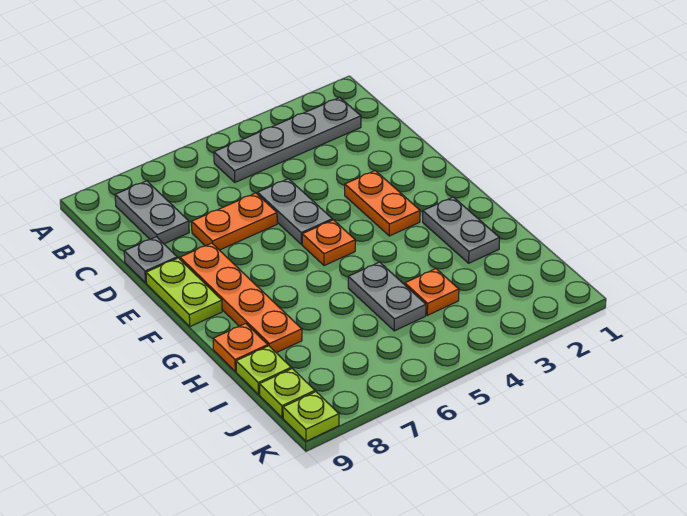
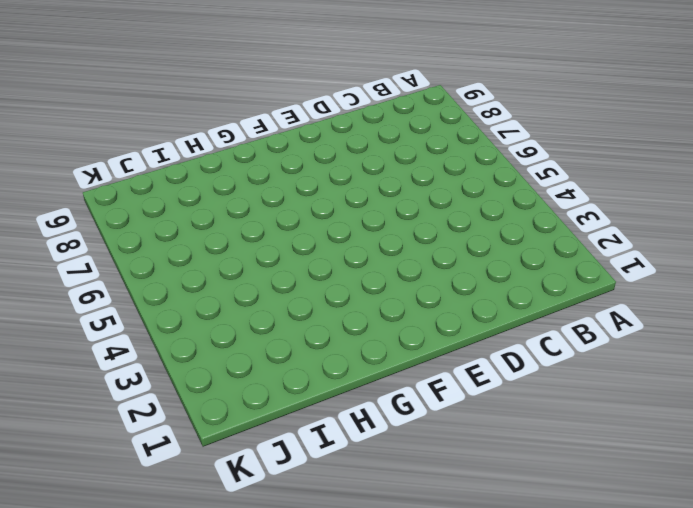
none -> grey plate B2:B5 level 1
none -> grey plate B8:C8 level 1
none -> grey plate D5:E5 level 1

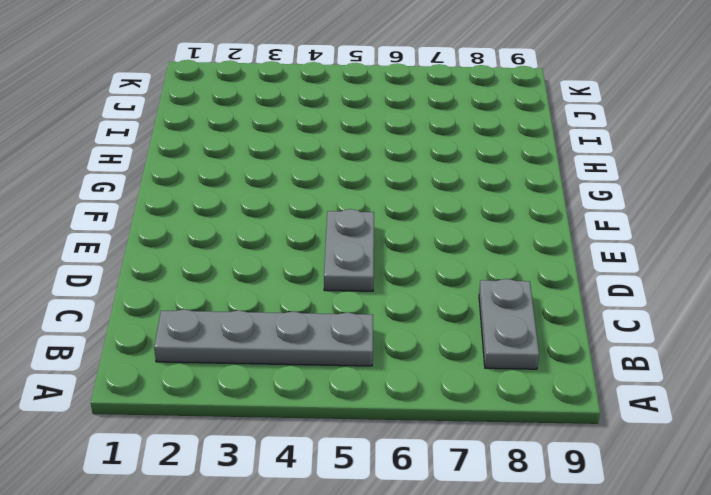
none -> orange plate D6:D7 level 1
none -> grey plate D9 level 1
none -> orange plate E3:F3 level 1

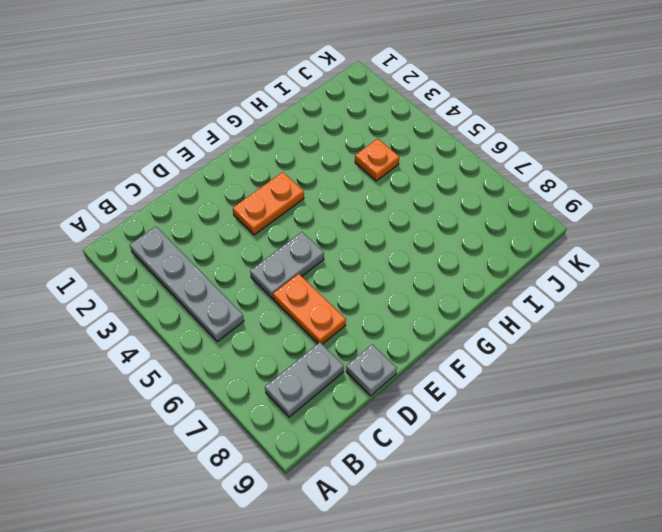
none -> orange plate E8:H8 level 1
none -> lime plate E9:F9 level 1
none -> orange plate F5 level 1

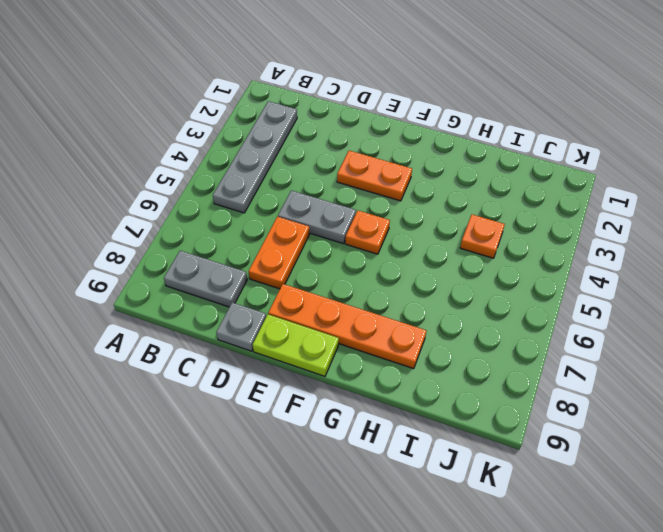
none -> grey plate G2:H2 level 1
none -> grey plate H5:I5 level 1
none -> orange plate H9 level 1

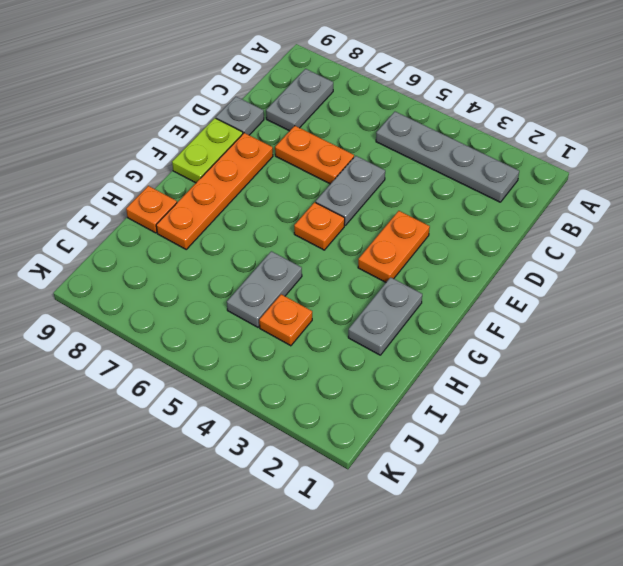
none -> lime plate I9 level 1
none -> lime plate J9 level 1
none -> lime plate K9 level 1

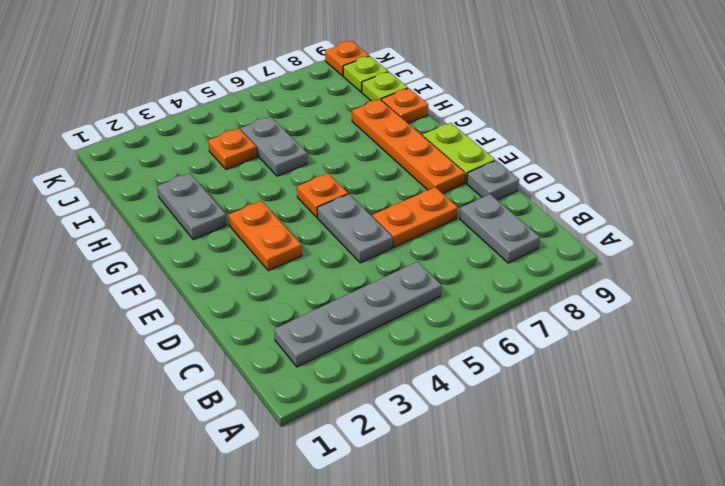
orange plate K9 level 1 -> lime plate K9 level 1

